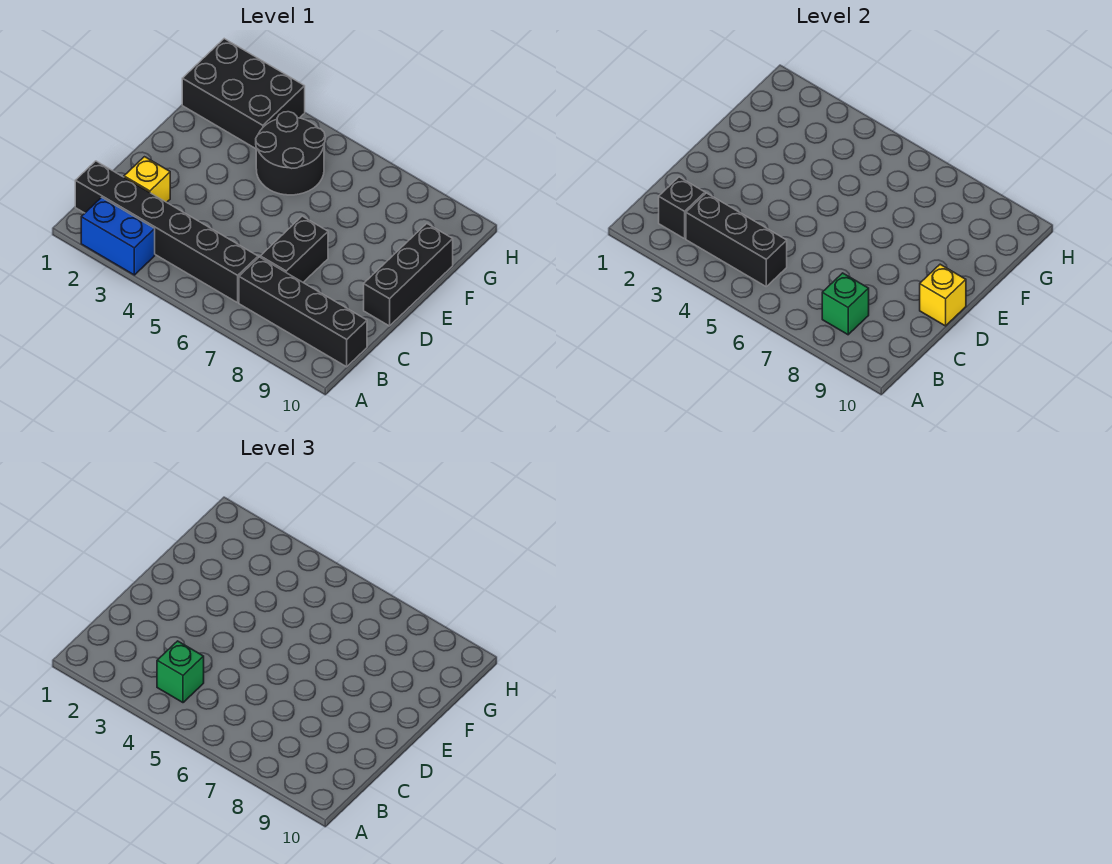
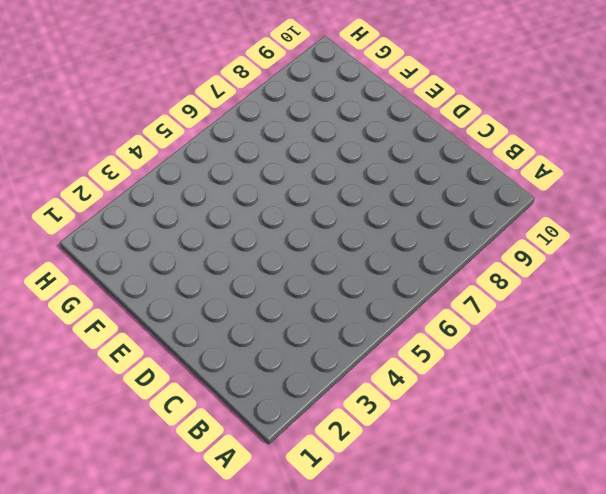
none -> blue brick A2:A3 level 1
none -> black brick B1:B6 level 1
none -> black brick B7:B10 level 1

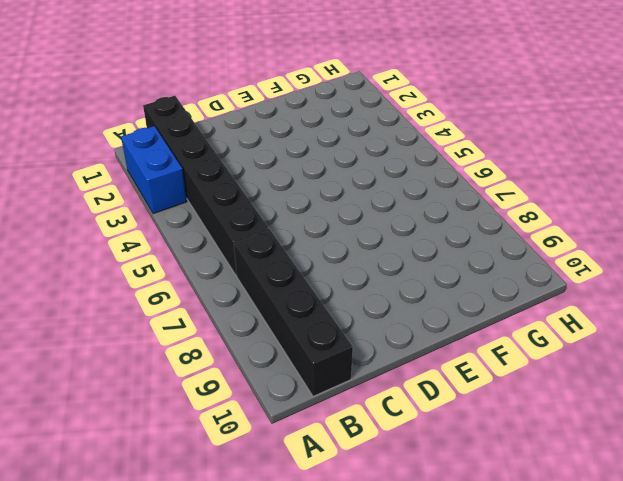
none -> yellow brick C2 level 1
none -> black brick C7:D7 level 1
none -> black brick D10:F10 level 1

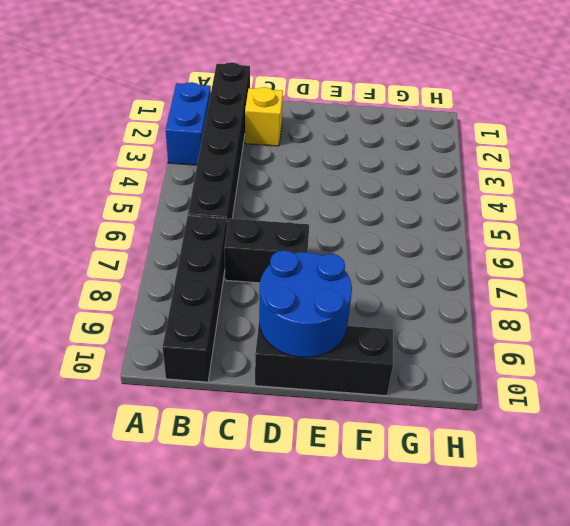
blue round brick D9:E10 level 2 -> yellow brick D10 level 2
none -> black round brick F4:G5 level 1
none -> black brick G1:H3 level 1
none -> black brick B2 level 2

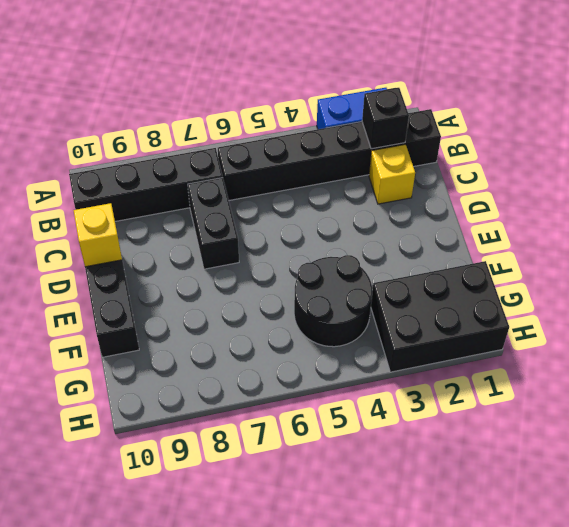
none -> black brick B3:B5 level 2
none -> green brick B8 level 2
none -> green brick B4 level 3

